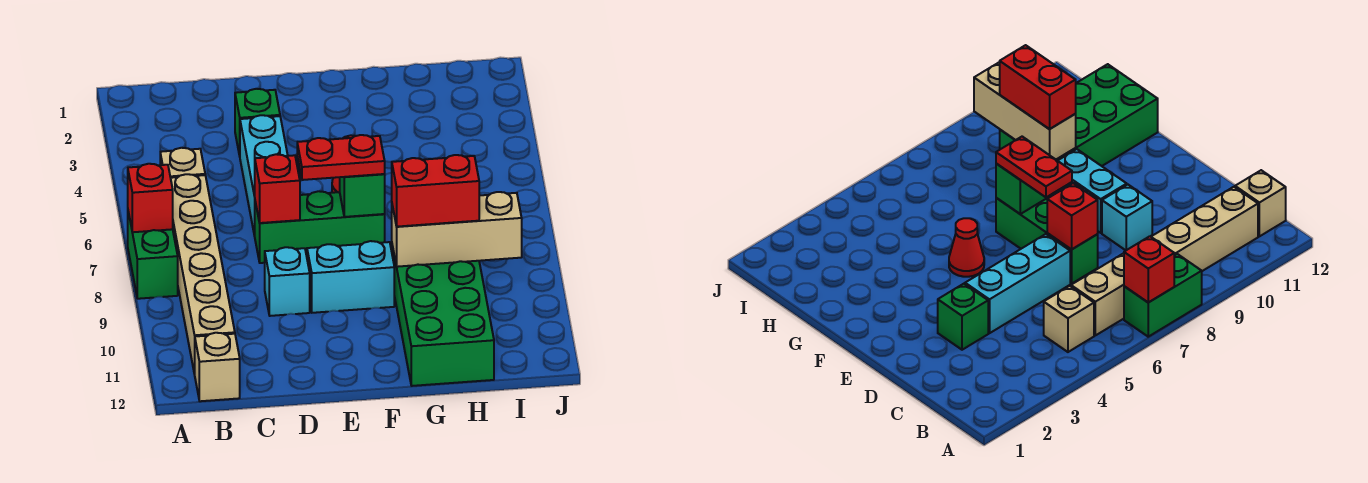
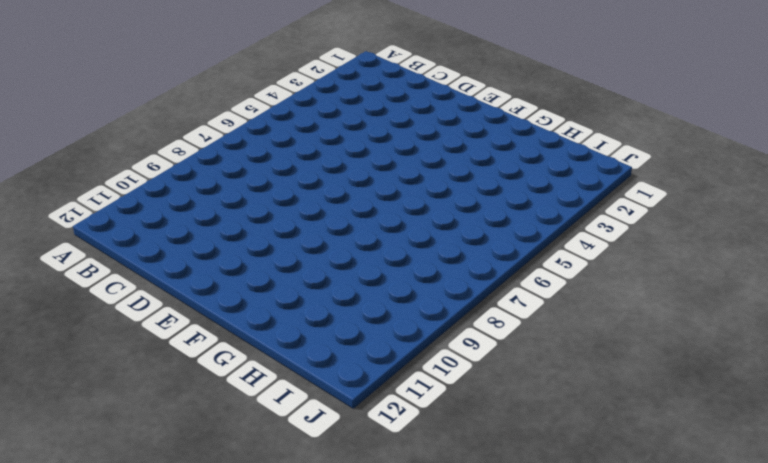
none -> green brick A7:A8 level 1
none -> tan brick B5 level 1
none -> tan brick B6:B11 level 1

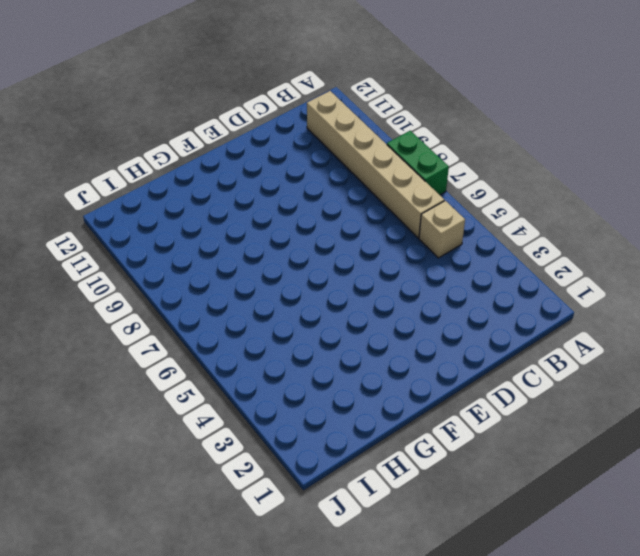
none -> tan brick B12 level 1
none -> green brick D3 level 1
none -> cyan brick D4:D6 level 1

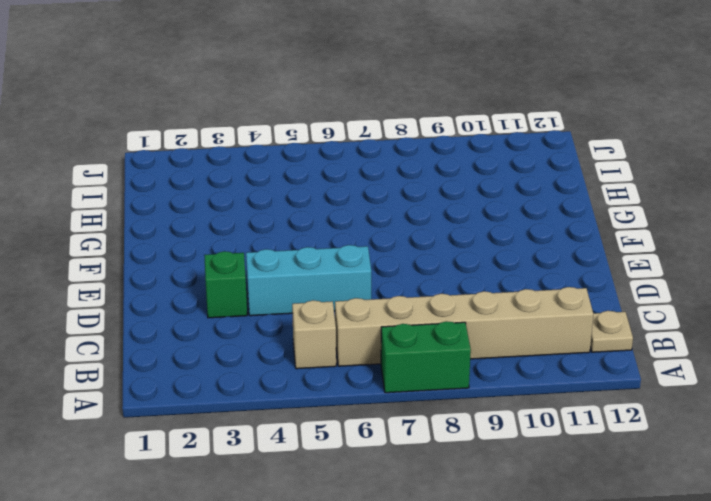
tan plate B12 level 1 -> tan brick B12 level 1
none -> green brick D7:F7 level 1
none -> cyan brick D9 level 1
none -> cyan brick E9:F9 level 1

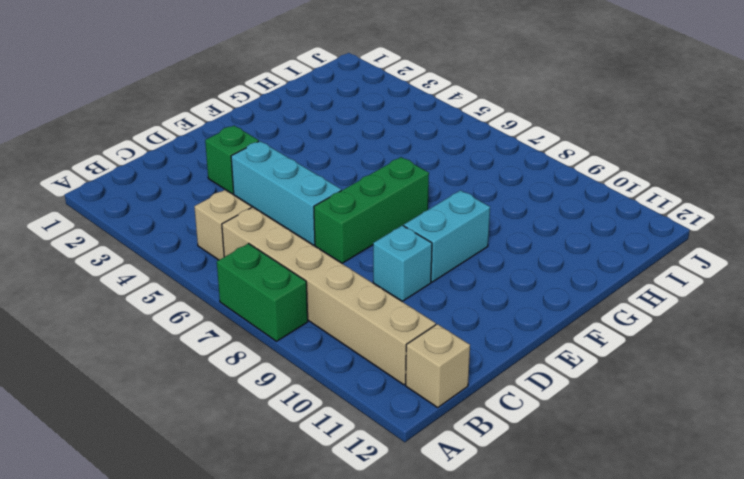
none -> red cone F5 level 1
none -> green brick G9:H12 level 1
none -> red brick A7 level 2

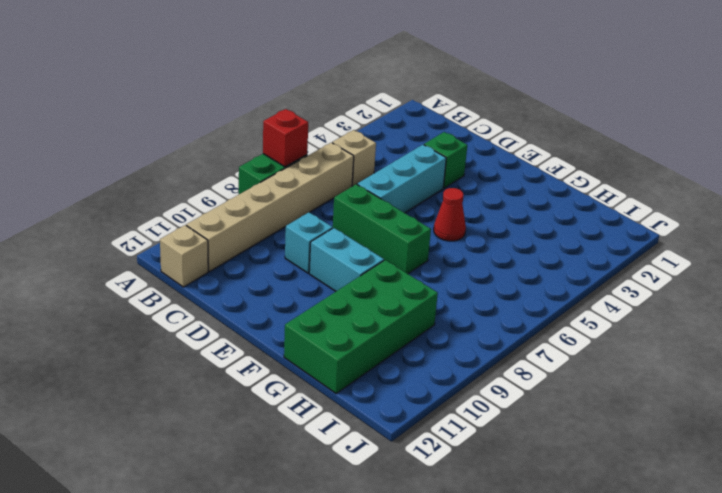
none -> red brick D7 level 2
none -> green brick F7 level 2
none -> tan brick G9:I9 level 2

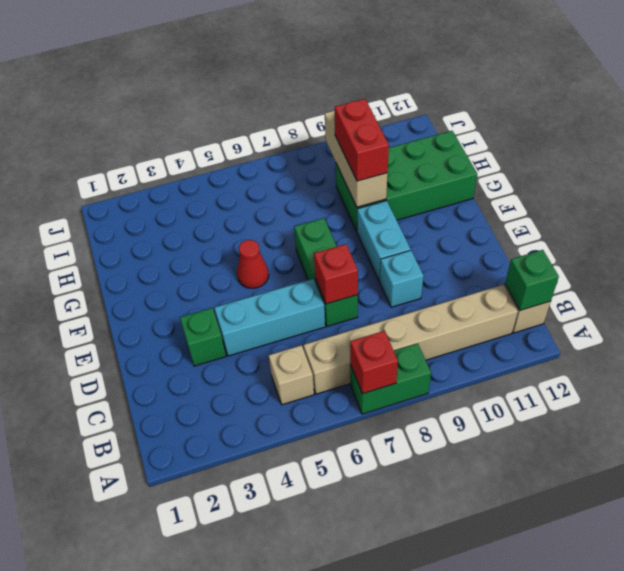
green brick B12 level 2 -> green brick F7 level 2
none -> red plate E7:F7 level 3

